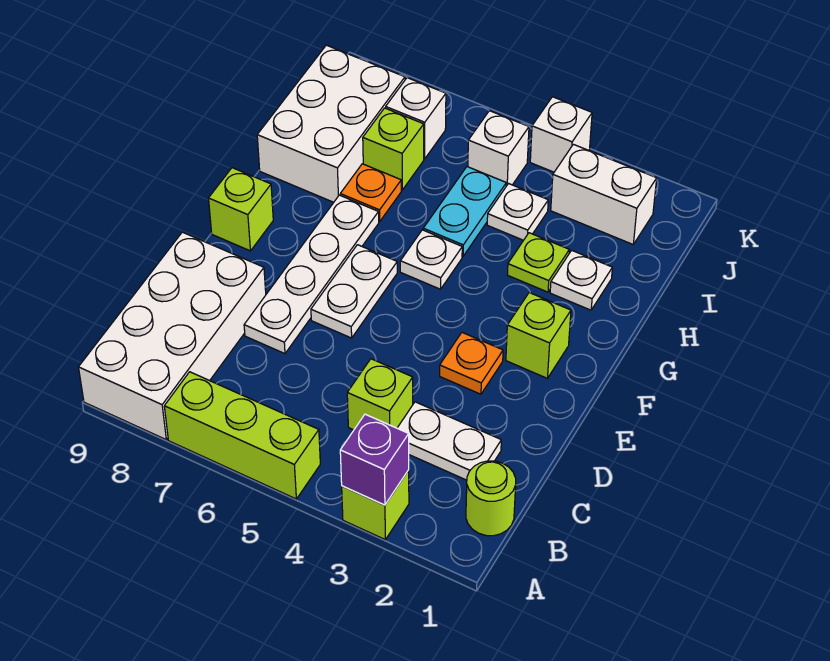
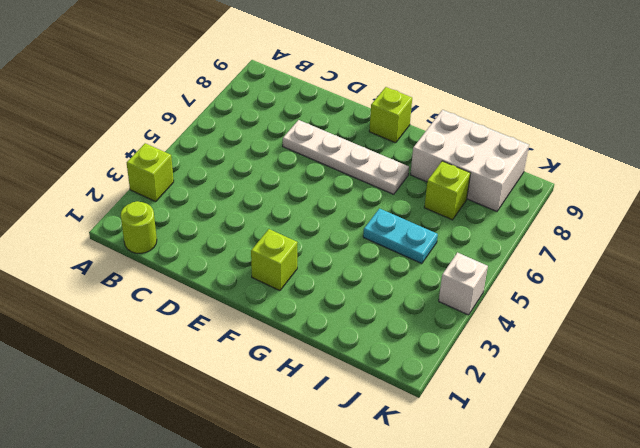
none -> lime brick A5:A7 level 1
none -> white brick A8:D9 level 1
none -> white plate C2:C3 level 1

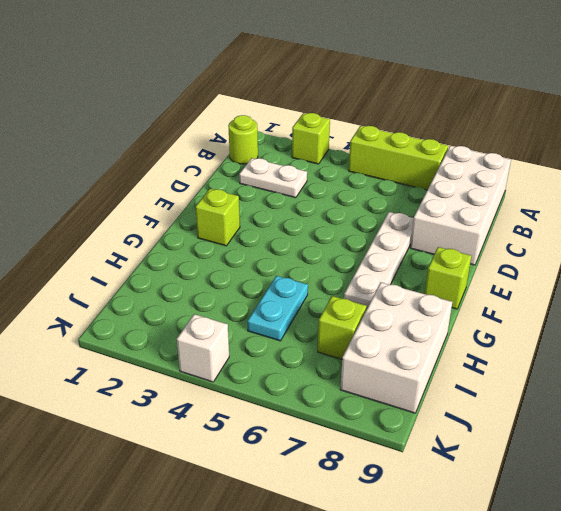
none -> lime brick C4 level 1
none -> orange plate E3 level 1
none -> white plate E6:F6 level 1

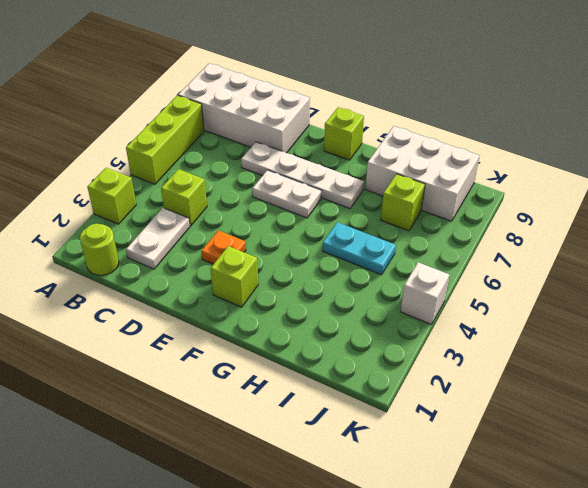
none -> white plate G5 level 1
none -> white plate H2 level 1
none -> lime plate H3 level 1

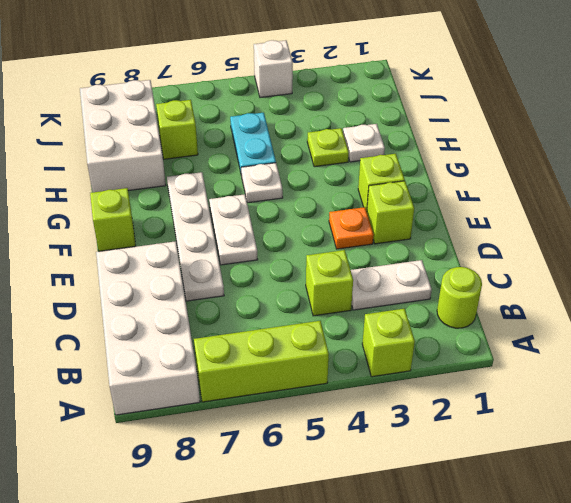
lime brick E2 level 1 -> none
none -> orange plate H7 level 1
none -> white plate I4 level 1
none -> white brick J2:J3 level 1

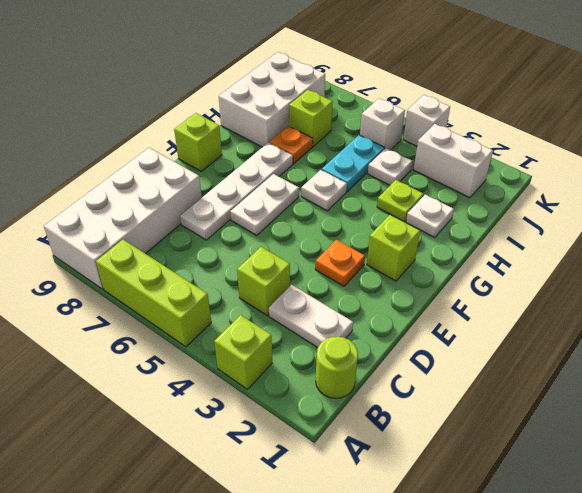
none -> white brick J7 level 1
none -> purple brick A3 level 2

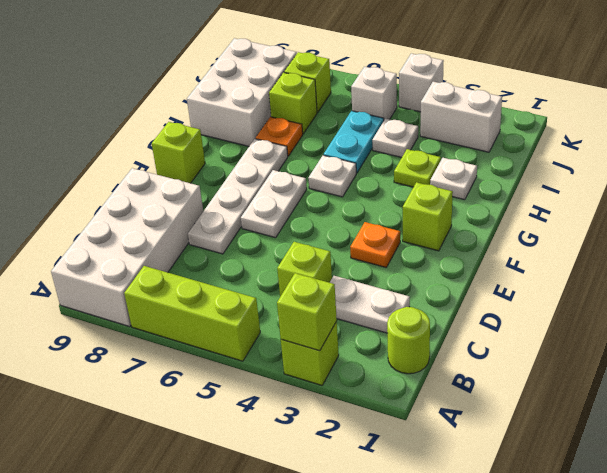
lime brick A3 level 2 -> purple brick A3 level 2
lime brick J7 level 1 -> white brick J7 level 1

